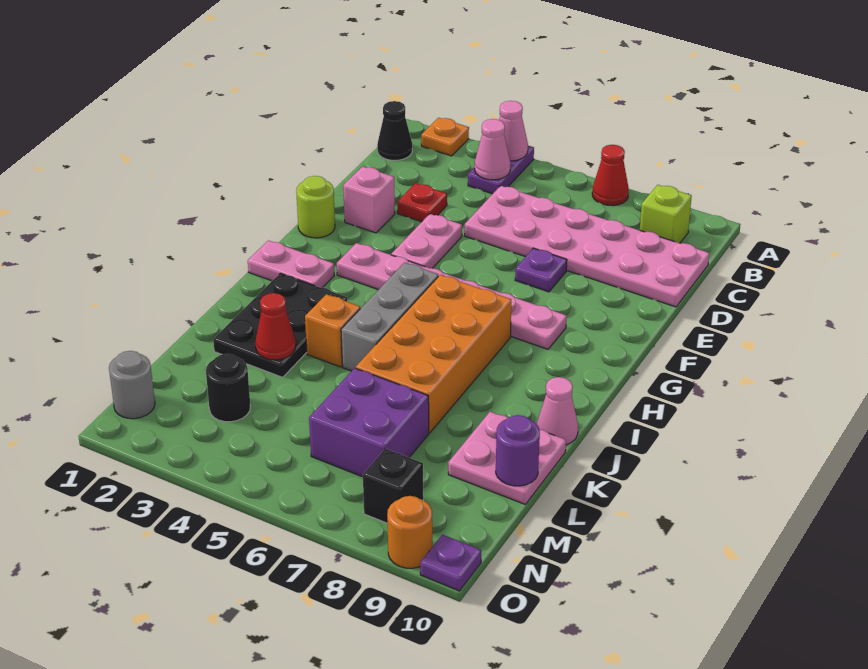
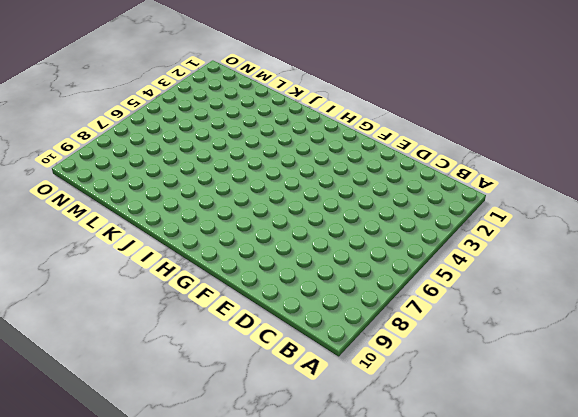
none -> orange plate A2 level 1
none -> purple plate A4:B4 level 1
none -> red cone A7 level 1

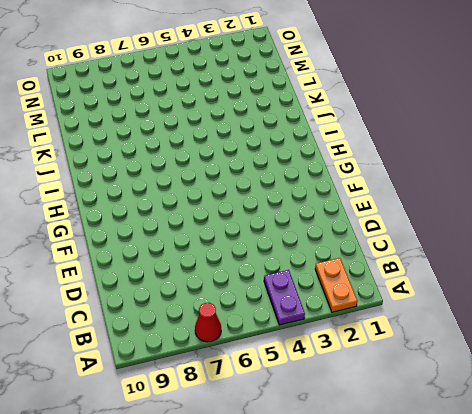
orange plate A2:B2 level 1 -> orange plate A2 level 1
none -> black cone B1 level 1
none -> lime brick B9 level 1
none -> pink plate C5:D10 level 1

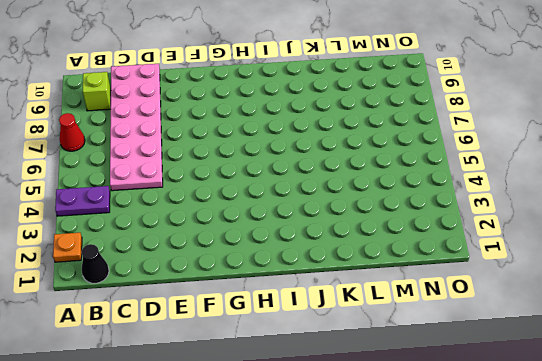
none -> red plate D3 level 1
none -> pink brick E2 level 1
none -> pink plate E4:F4 level 1

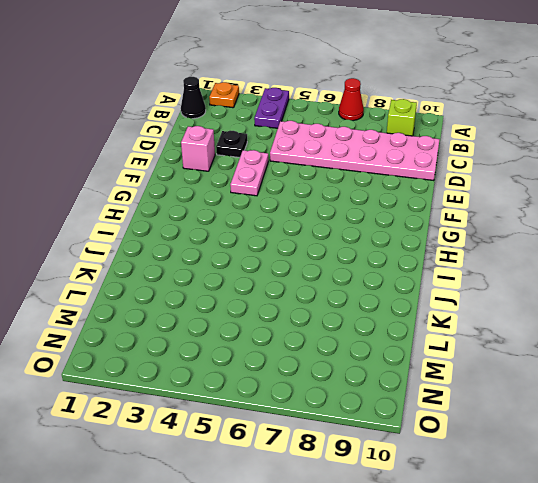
black plate D3 level 1 -> red plate D3 level 1
none -> purple plate E7 level 1
none -> lime round brick F1 level 1
none -> pink plate G3:G8 level 1

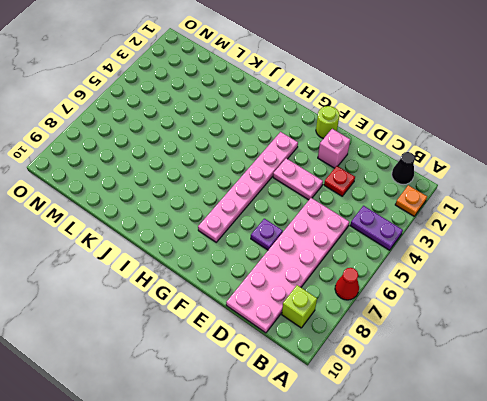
none -> pink plate H1:H2 level 1
none -> grey brick H5:J5 level 1
none -> orange brick H6:K7 level 1

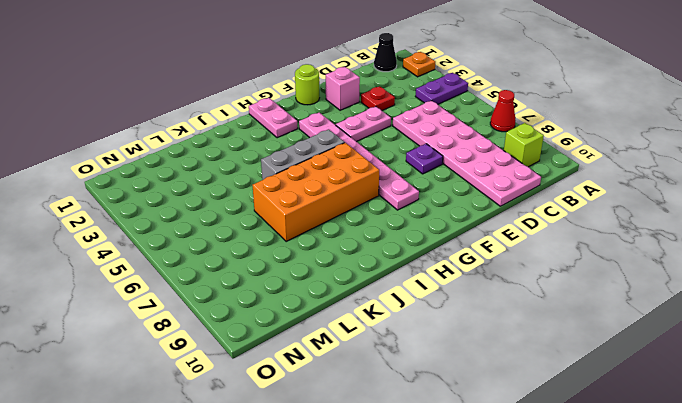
none -> black plate I2:K3 level 1
none -> orange brick J4 level 1
none -> pink cone J10 level 1

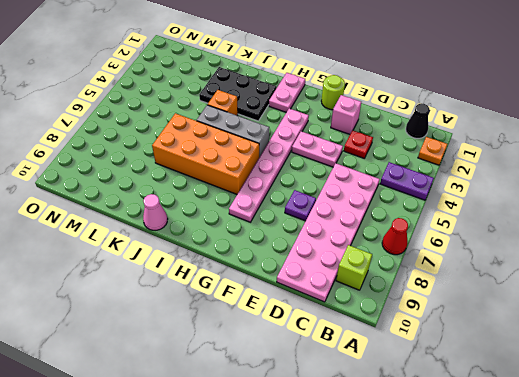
none -> pink plate K9:L10 level 1
none -> purple brick L6:M7 level 1
none -> black round brick M3 level 1

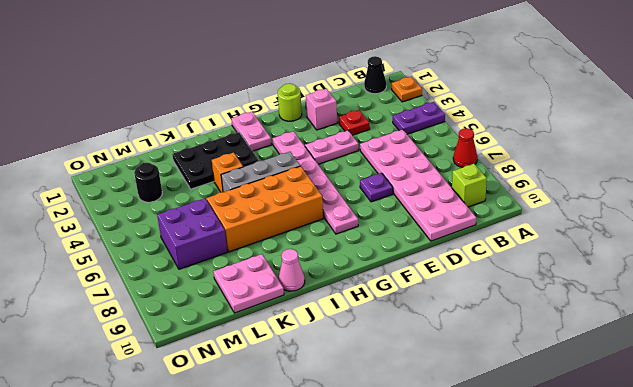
none -> grey round brick N1 level 1
none -> black brick N8 level 1
none -> orange round brick O9 level 1

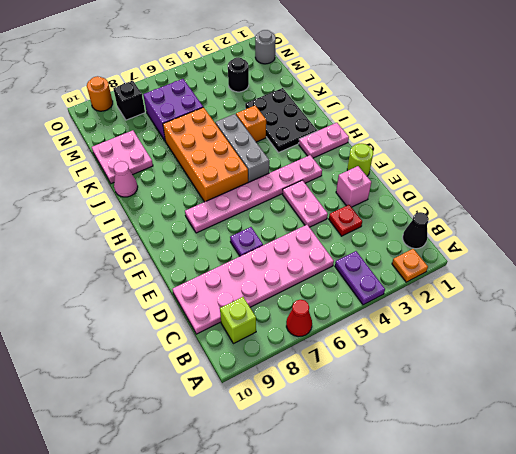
none -> purple plate O10 level 1
none -> pink cone A4 level 2
none -> pink cone B4 level 2

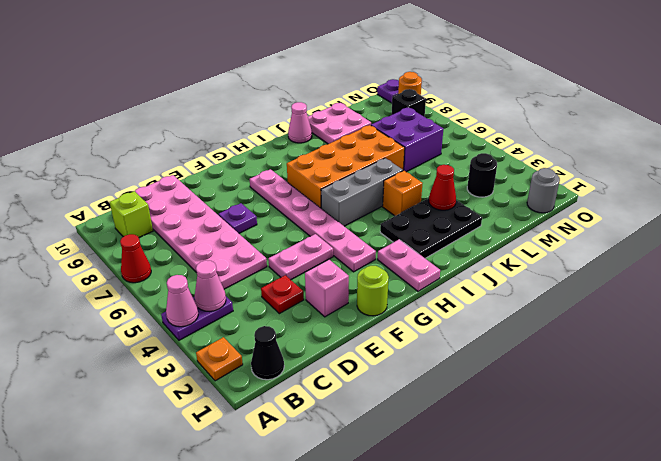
none -> purple round brick L10 level 2

